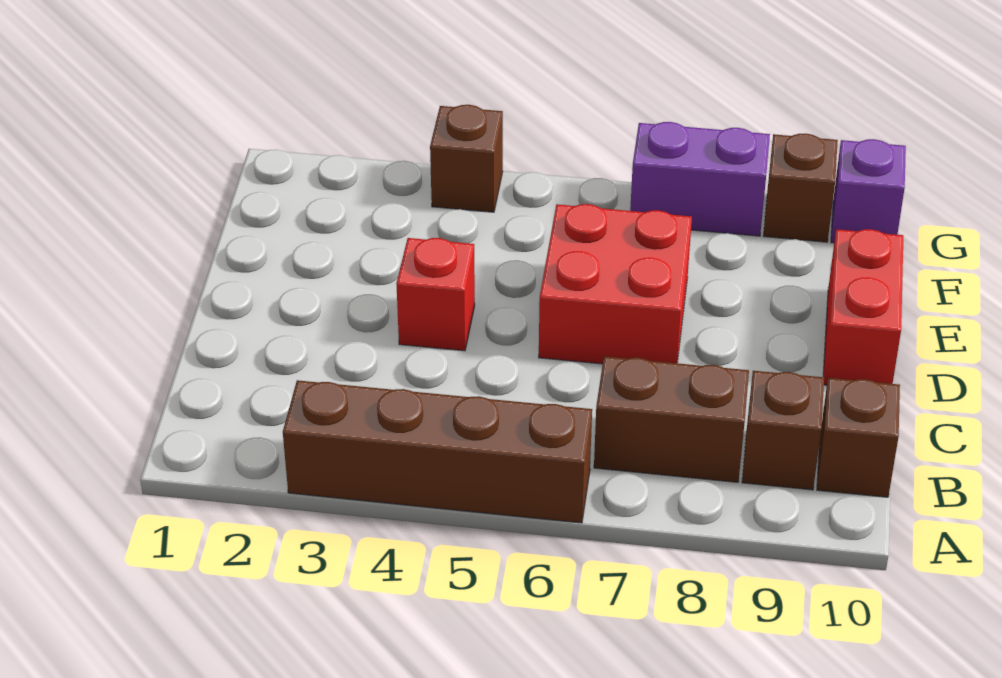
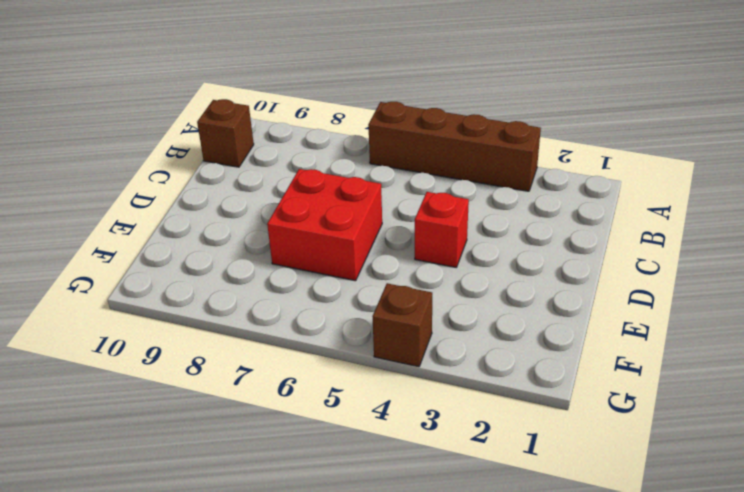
none -> brown brick B7:B8 level 1
none -> brown brick B9 level 1

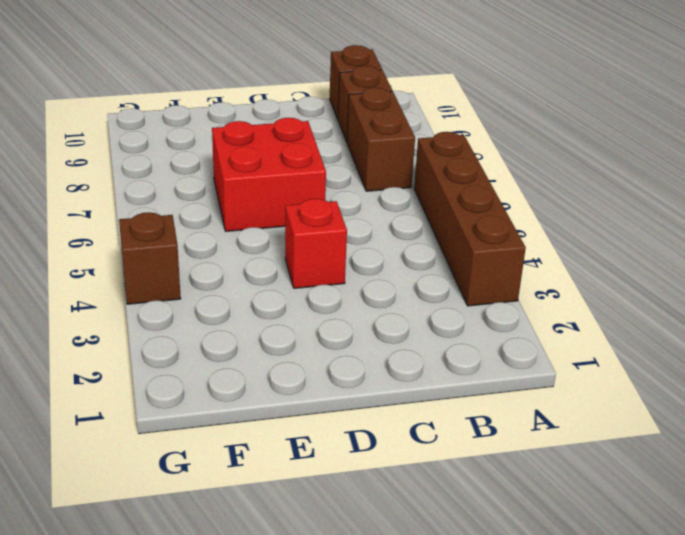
none -> red brick D10:E10 level 1
none -> purple brick G7:G8 level 1

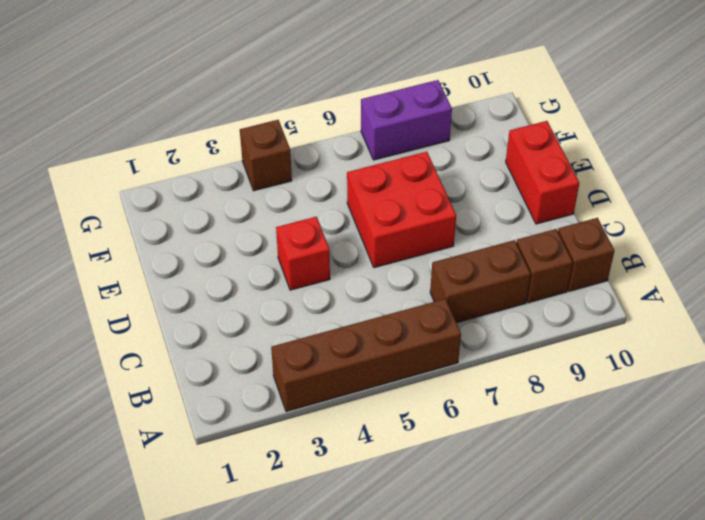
none -> brown brick G9 level 1
none -> purple brick G10 level 1

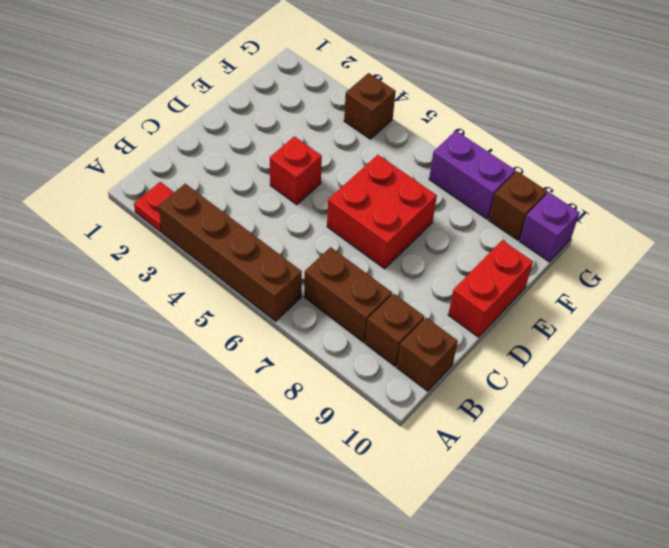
red plate A2 level 1 -> none

